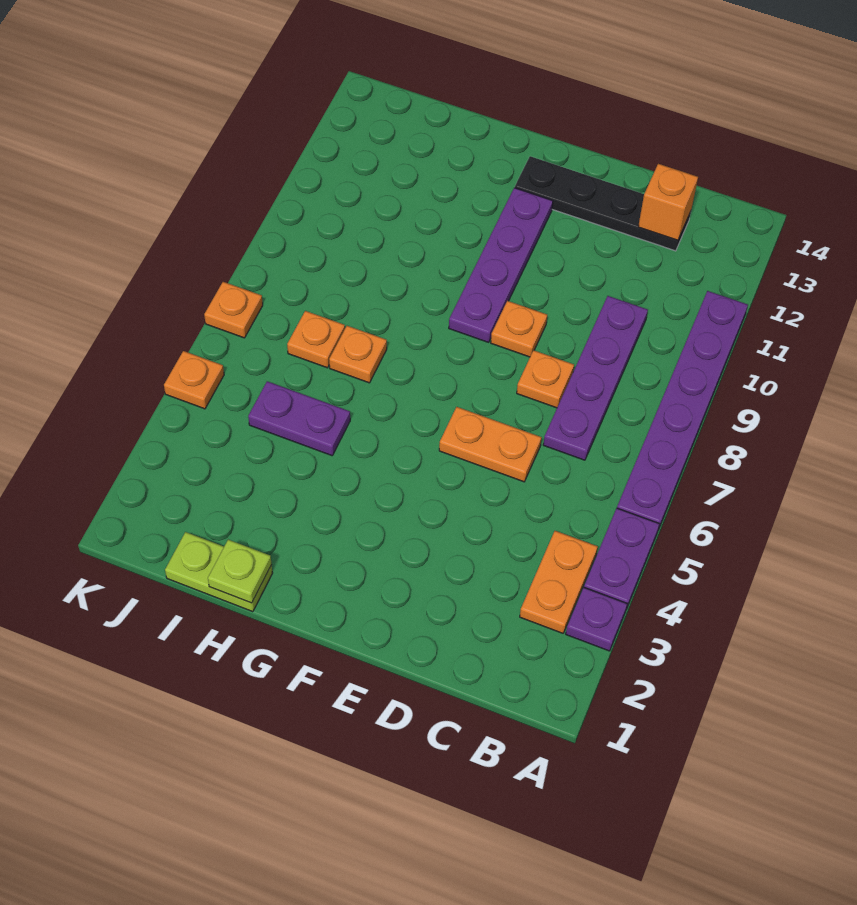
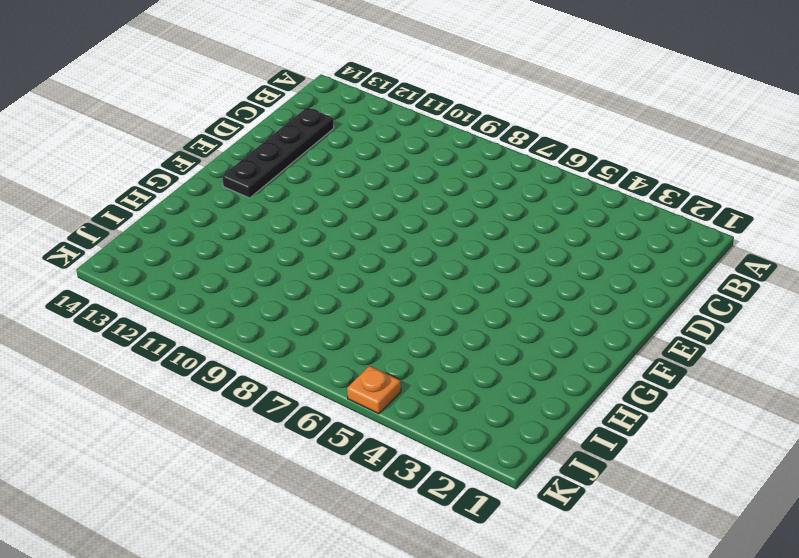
none -> purple plate A3 level 1
none -> purple plate A4:A5 level 1
none -> purple plate A6:A11 level 1

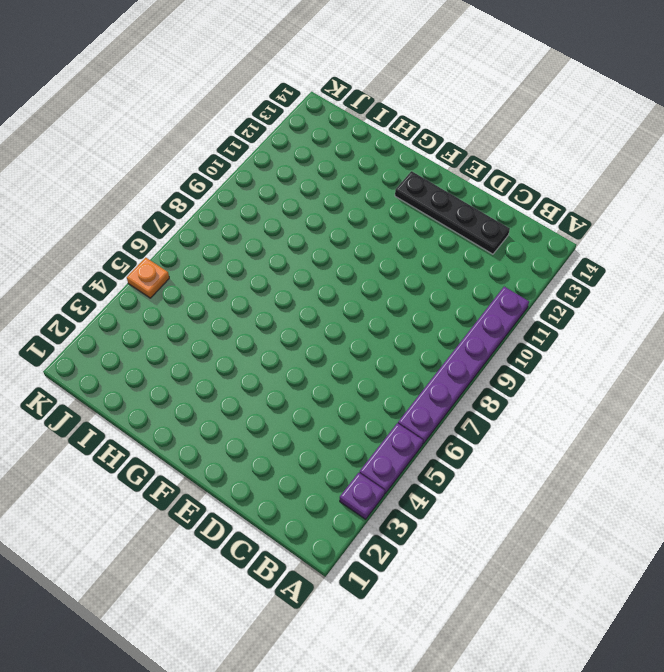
none -> orange plate B3:B4 level 1
none -> purple plate C7:C10 level 1
none -> orange plate D6:E6 level 1

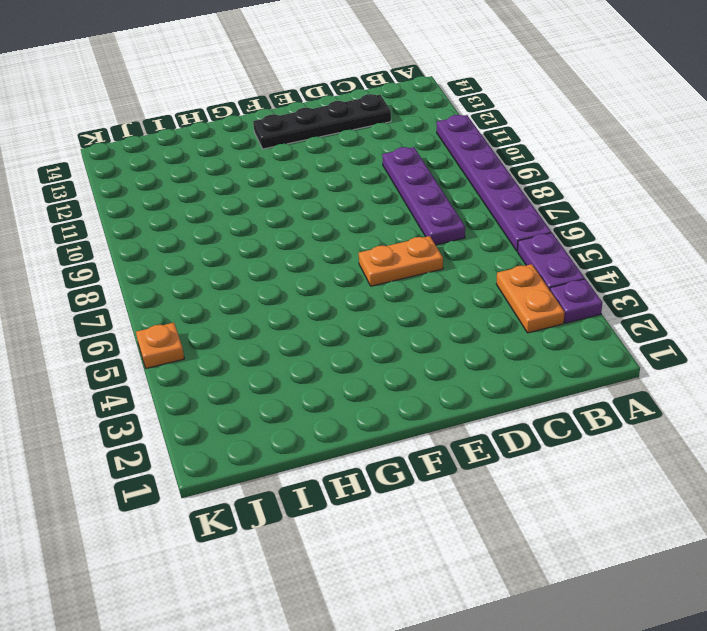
none -> orange plate D8 level 1
none -> orange plate E9 level 1
none -> purple plate F9:F12 level 1

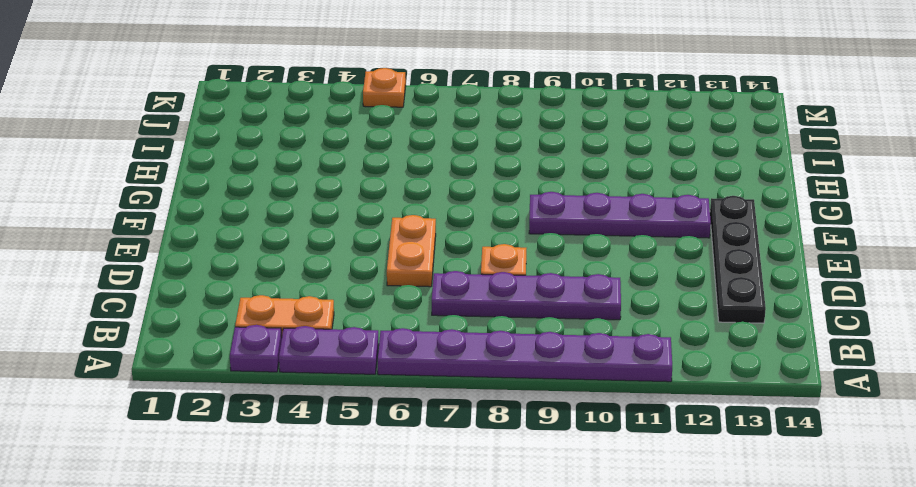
none -> orange plate E9 level 1
none -> lime plate H1:I1 level 1
none -> purple plate H5:I5 level 1

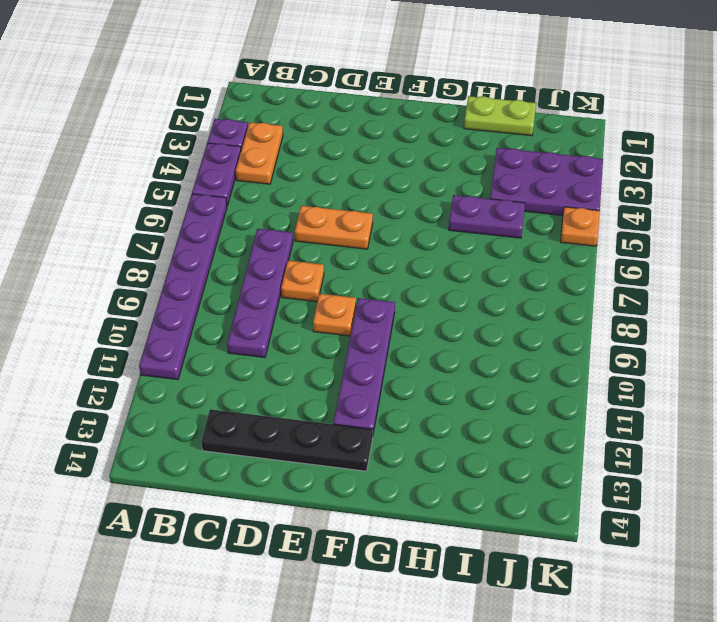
purple plate I3:K4 level 1 -> none
none -> orange plate H7 level 1
none -> orange plate I7 level 1
none -> orange plate K7 level 1

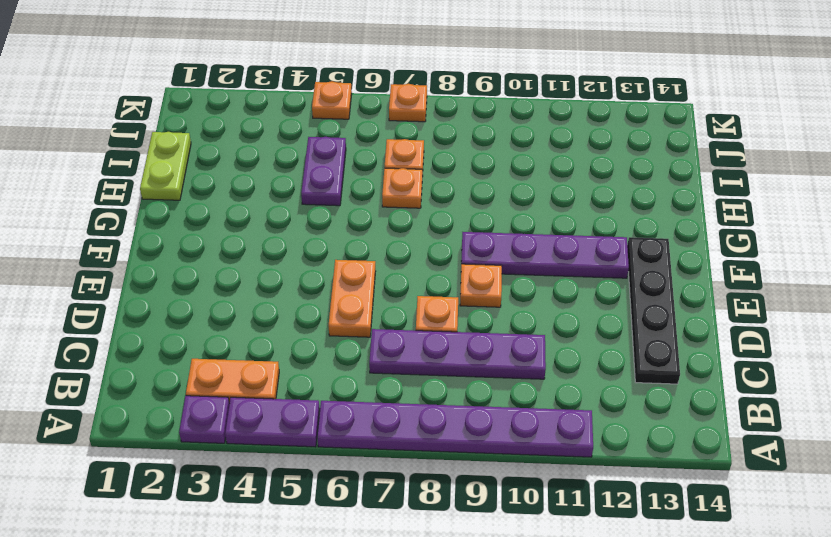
none -> orange brick C13 level 2
none -> lime plate H1 level 2

